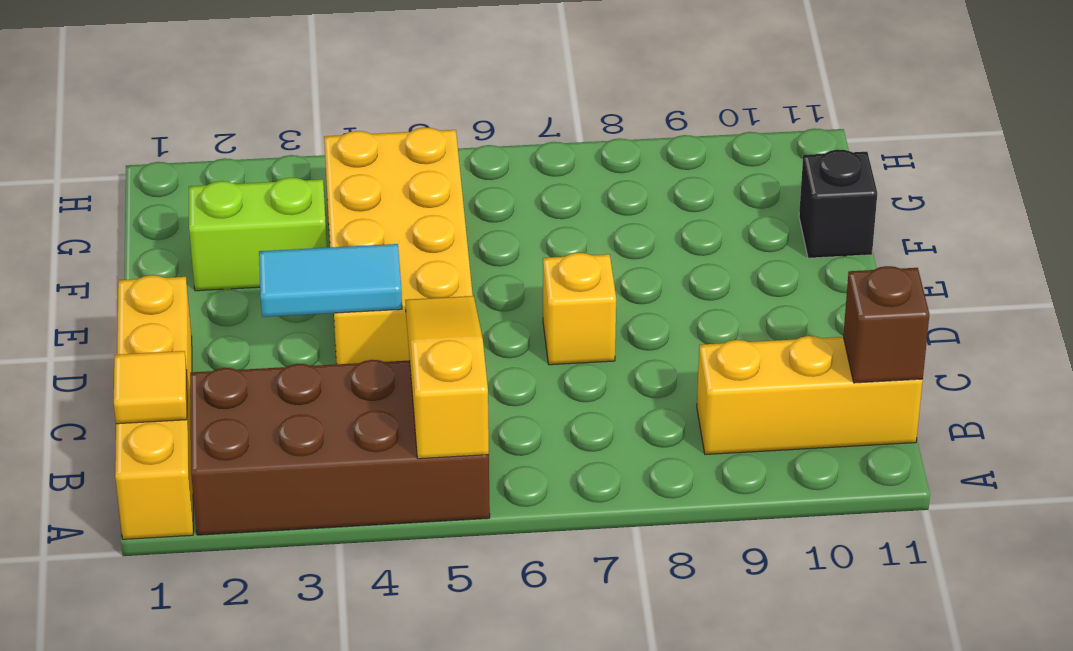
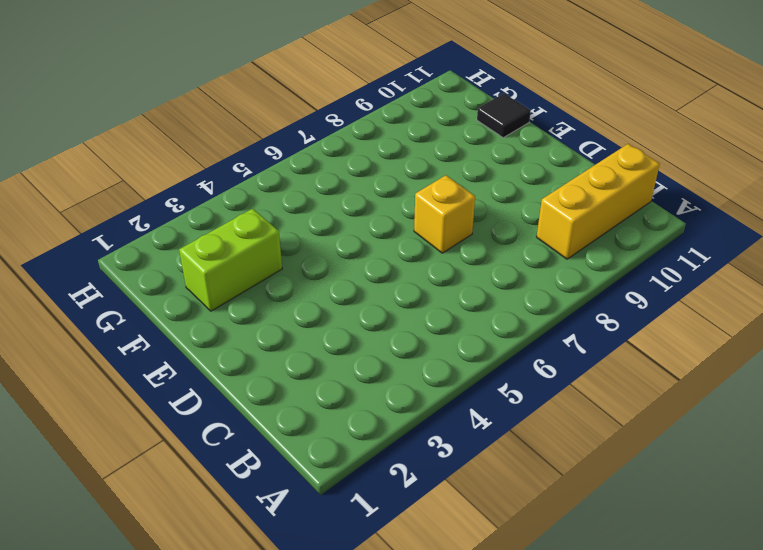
black tile F11 level 1 -> black brick F11 level 1
none -> yellow brick A1:D1 level 1
none -> brown brick A2:B5 level 1

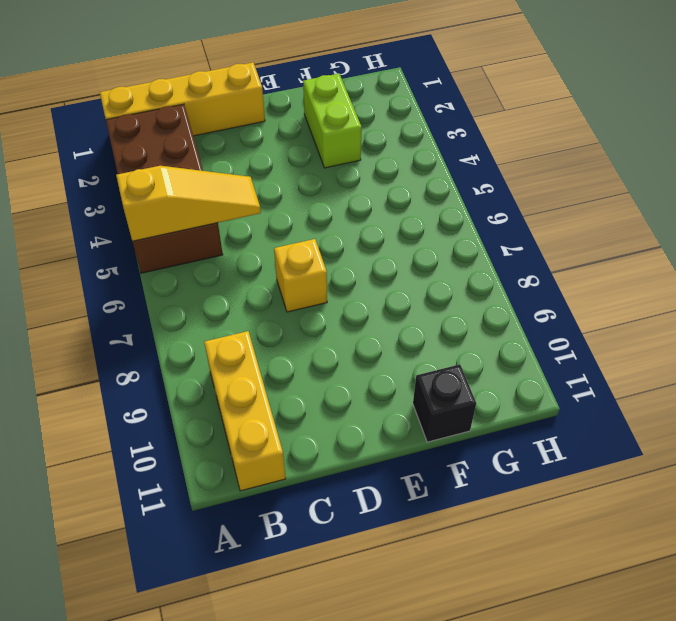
none -> yellow brick D4:G5 level 1
none -> yellow tile B1 level 2

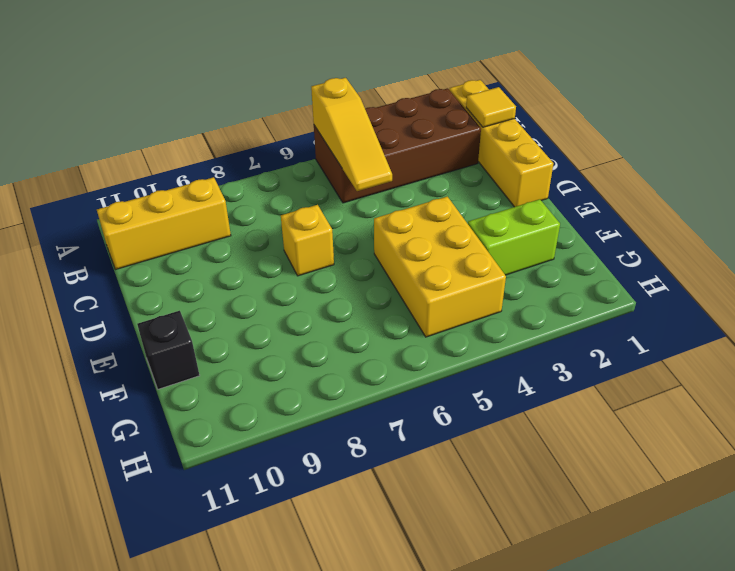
yellow brick E4:G5 level 1 -> yellow brick D4:G5 level 1
none -> brown brick B11 level 2
none -> cyan tile D3:D4 level 2

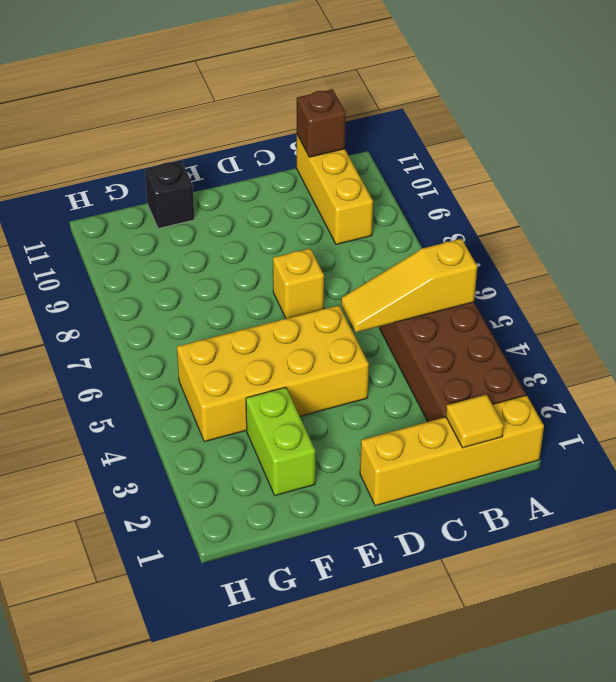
none -> cyan tile D3:D4 level 2

